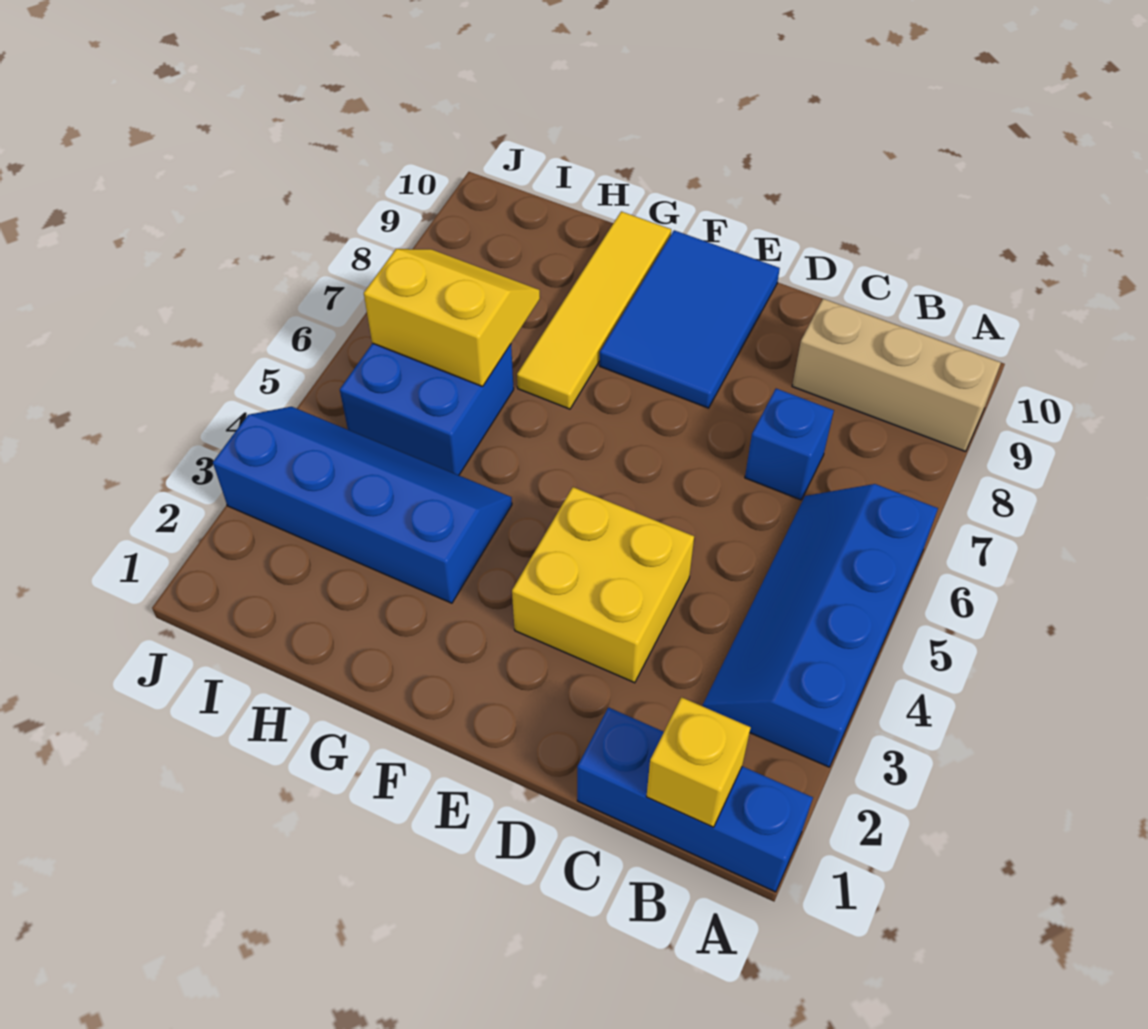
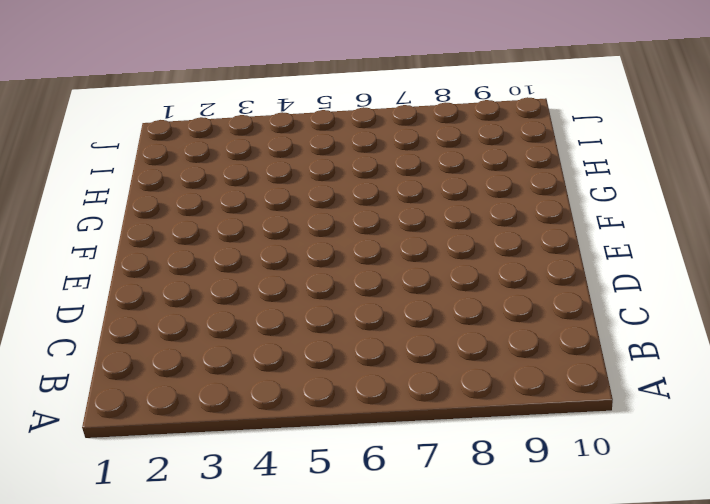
none -> blue brick A1:C1 level 1
none -> blue slope A3:B6 level 1 top A

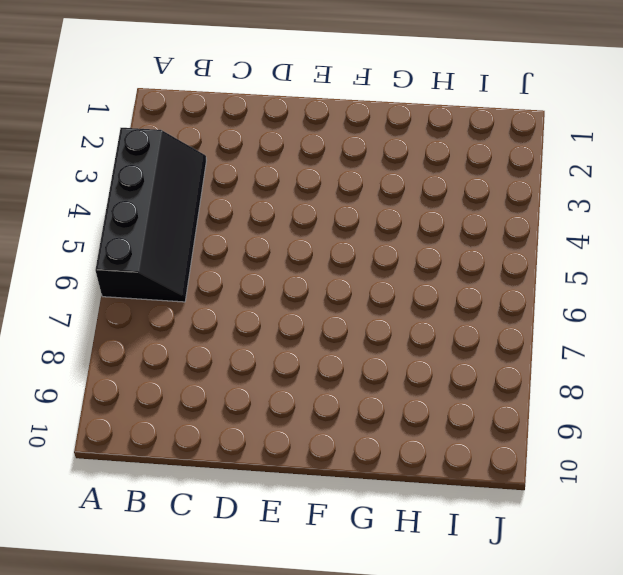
black slope A3:B6 level 1 top A -> blue slope A3:B6 level 1 top A
none -> blue brick A1:C1 level 1
none -> tan brick A9:C9 level 1

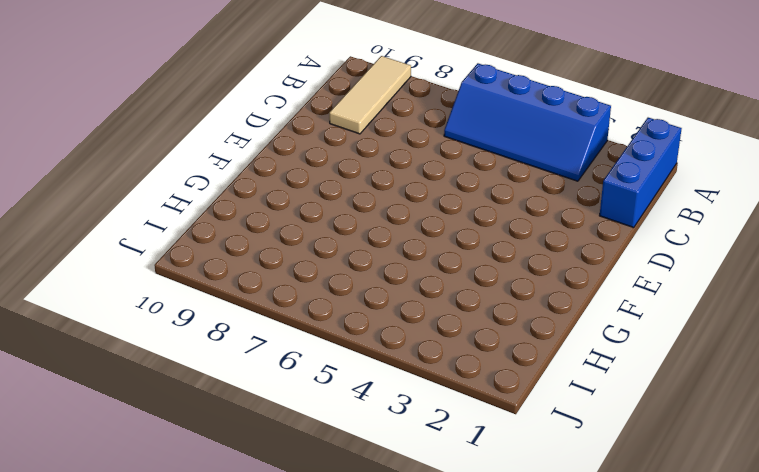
tan tile A9:C9 level 1 -> tan brick A9:C9 level 1
none -> blue brick C7 level 1
none -> yellow brick D3:E4 level 1

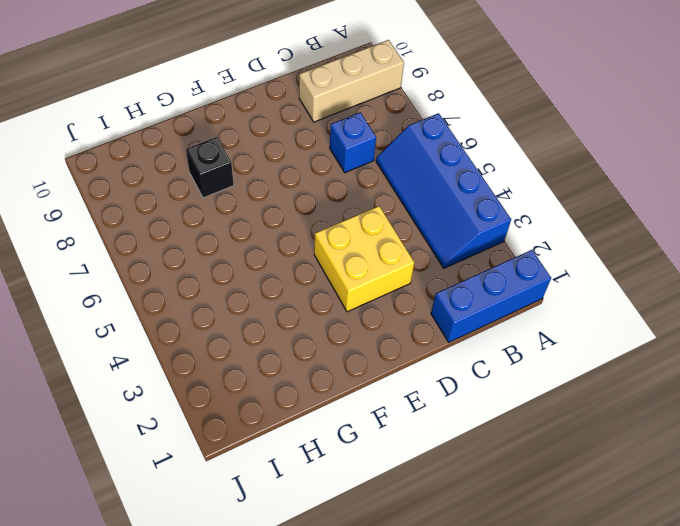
black brick G8 level 1 -> yellow tile G7:G10 level 1
none -> blue tile E8:F10 level 1
none -> blue slope G3:J4 level 1 top 3

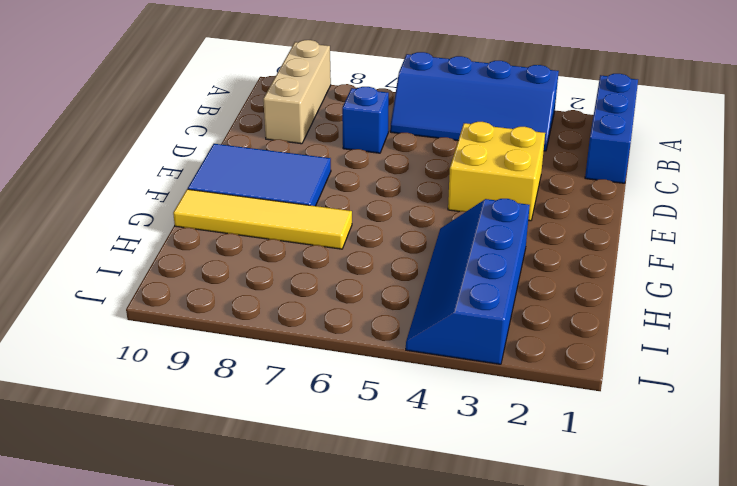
none -> blue brick H5:I6 level 1
none -> yellow brick B1 level 2

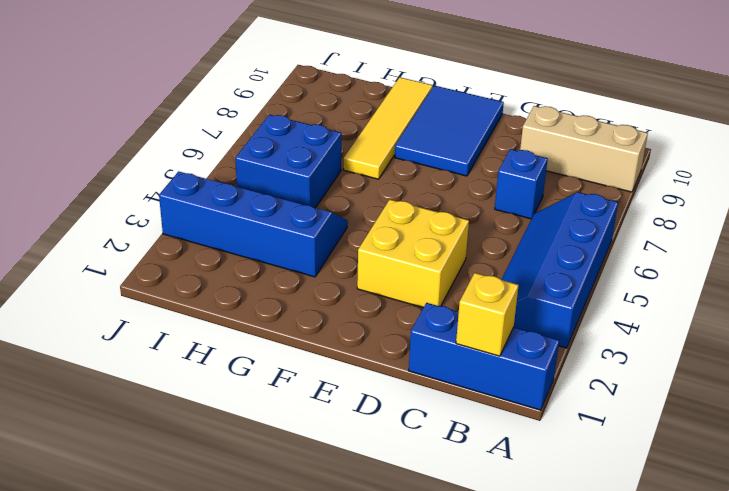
none -> yellow slope H6:I7 level 2 top 6

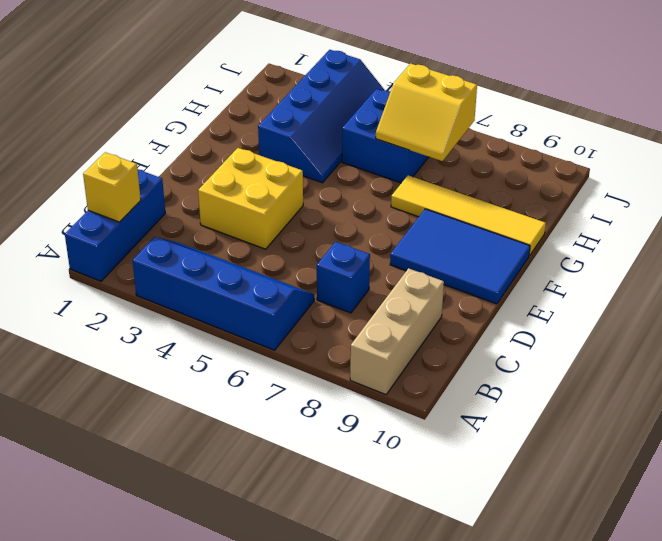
yellow slope H6:I7 level 2 top I -> yellow slope H6:I7 level 2 top 6

